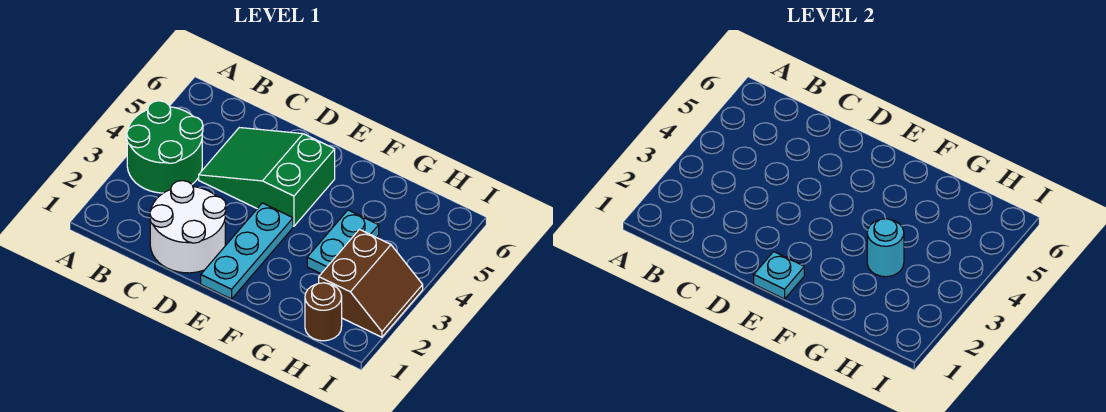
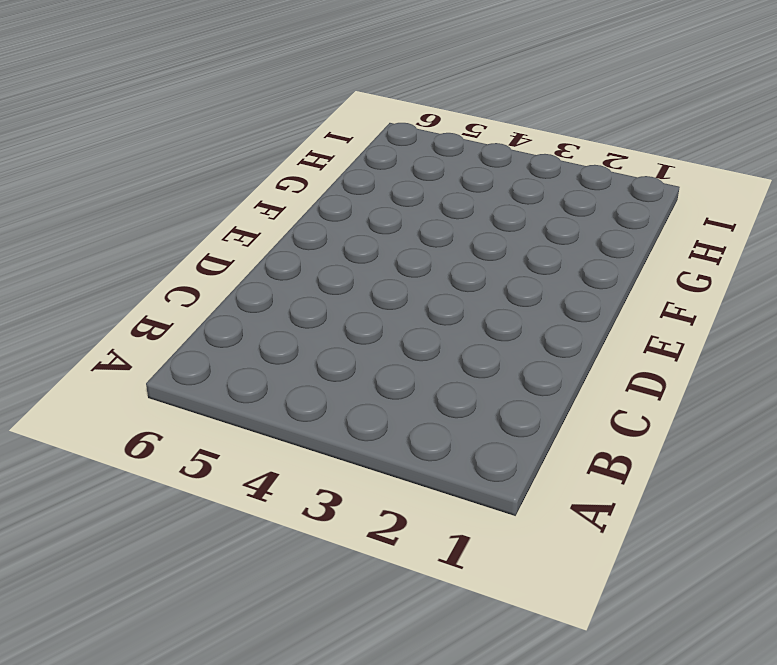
none -> green round brick A3:B4 level 1
none -> white round brick C1:D2 level 1

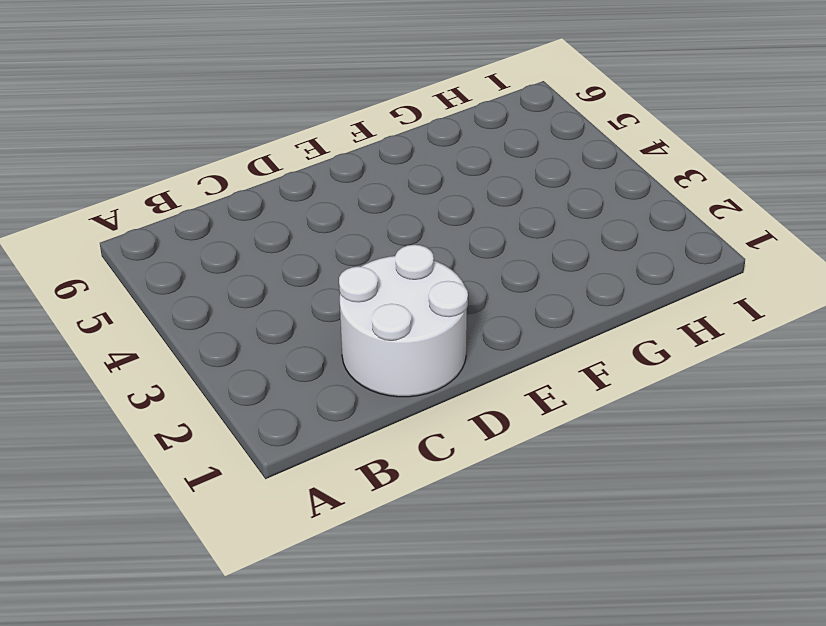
none -> green round brick A3:B4 level 1
none -> green slope C4:E5 level 1 top E

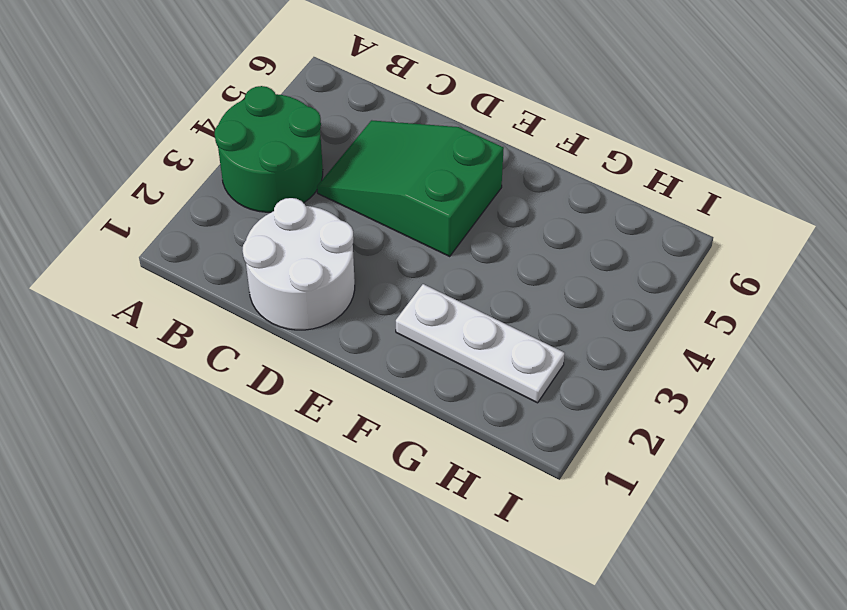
white plate F2:H2 level 1 -> brown slope H2:I3 level 1 top H
none -> cyan plate E1:E3 level 1
none -> cyan plate G3:G4 level 1

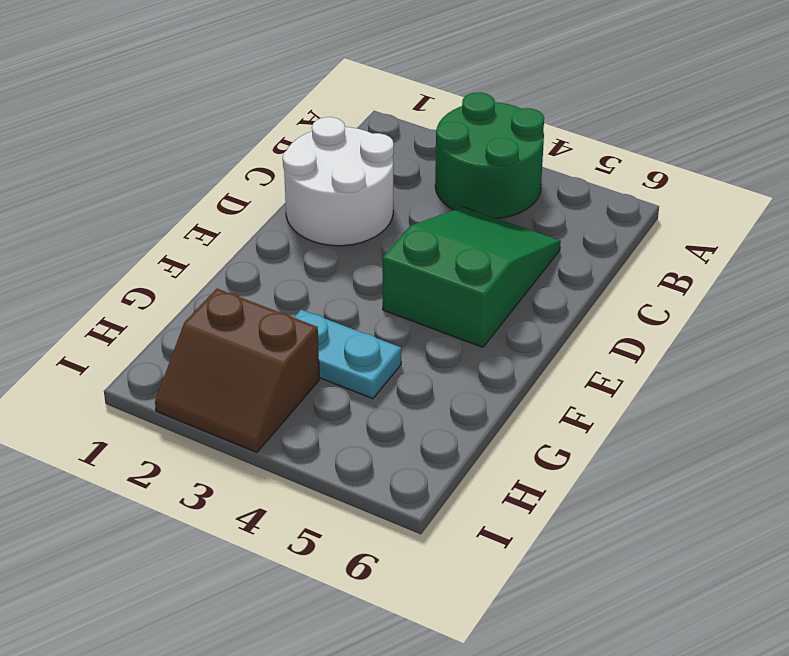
none -> cyan plate E1:E3 level 1
none -> brown round brick H1 level 1

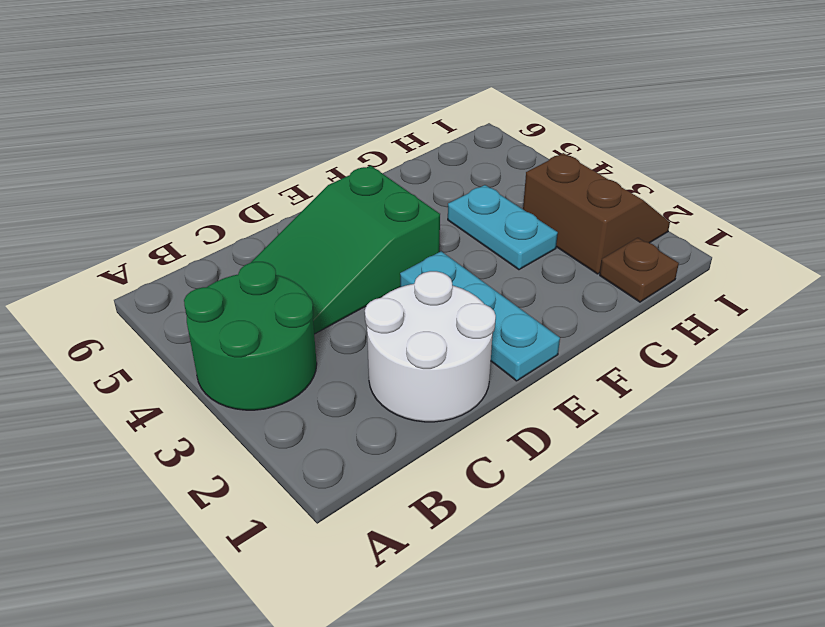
brown plate H1 level 1 -> brown round brick H1 level 1
none -> cyan plate E1 level 2
none -> cyan round brick G3 level 2

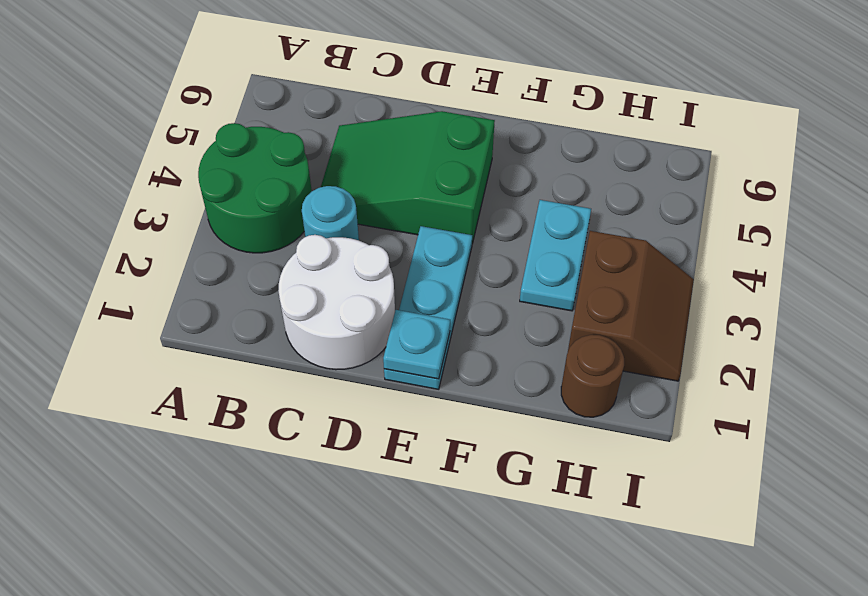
cyan round brick C3 level 1 -> cyan round brick G3 level 2

